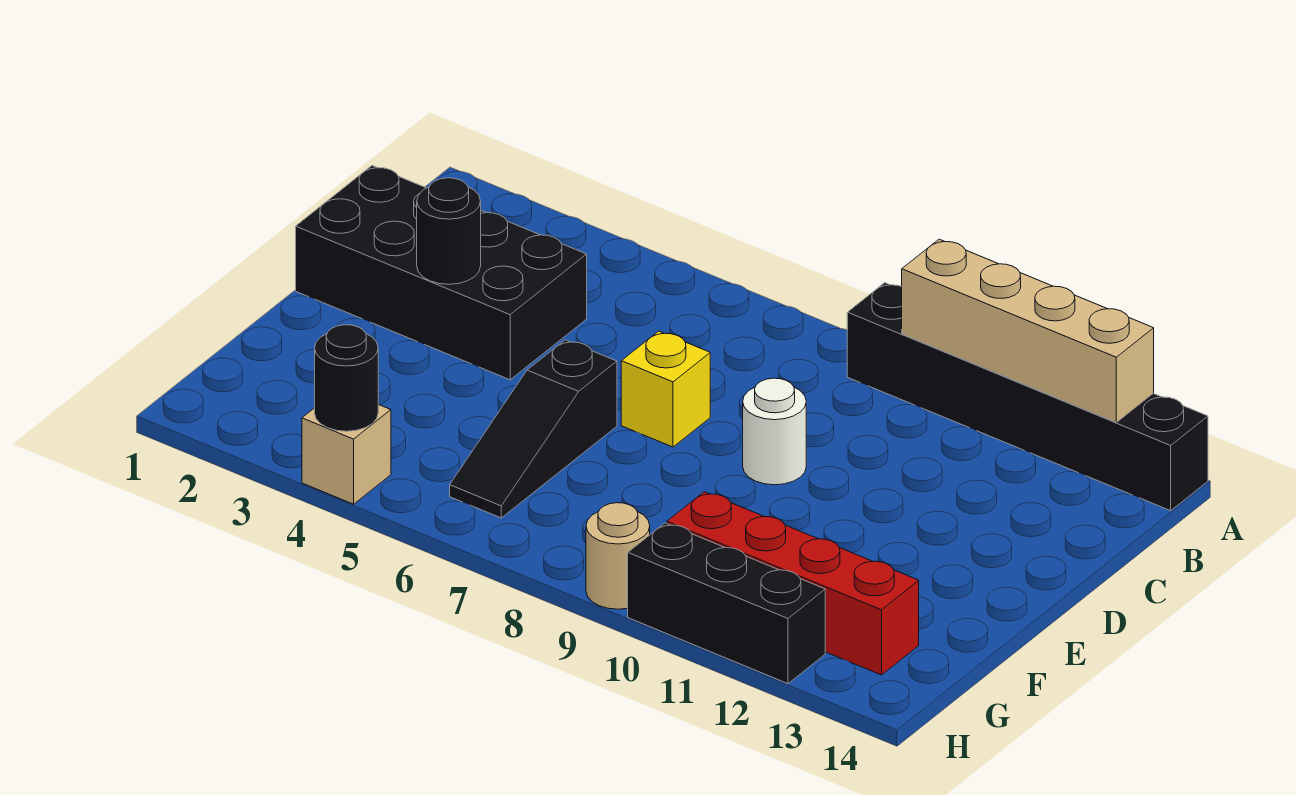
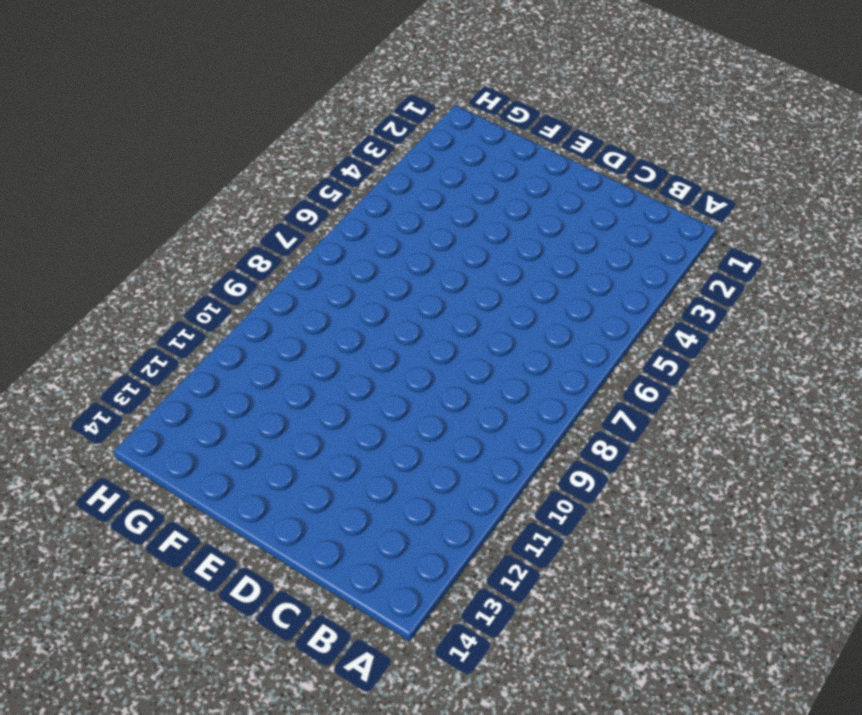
none -> black brick A9:A14 level 1
none -> black brick C1:D4 level 1
none -> yellow brick D7 level 1

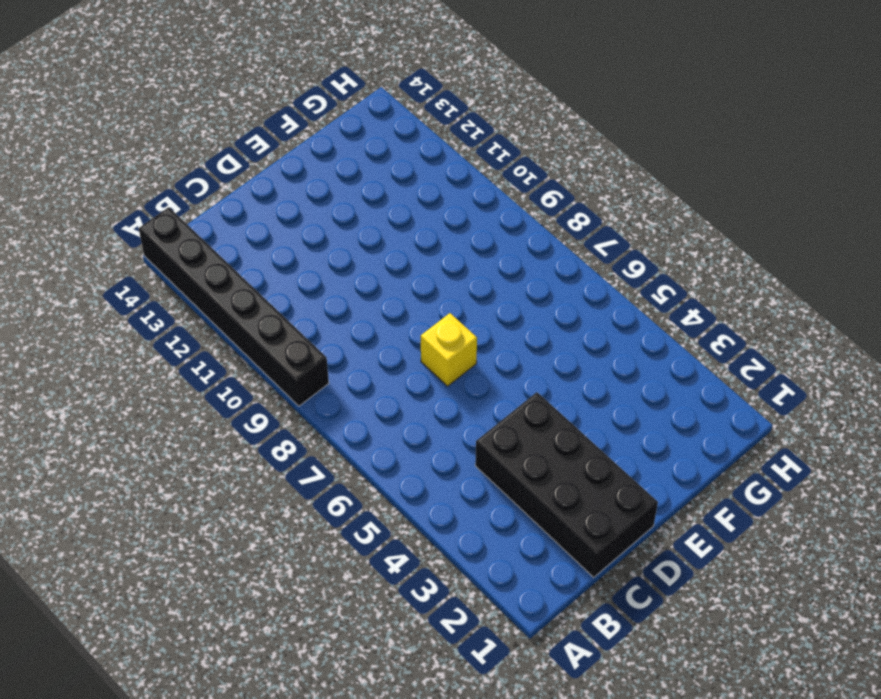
none -> white round brick D9 level 1
none -> black slope E6:G6 level 1 top E
none -> red brick G10:G13 level 1

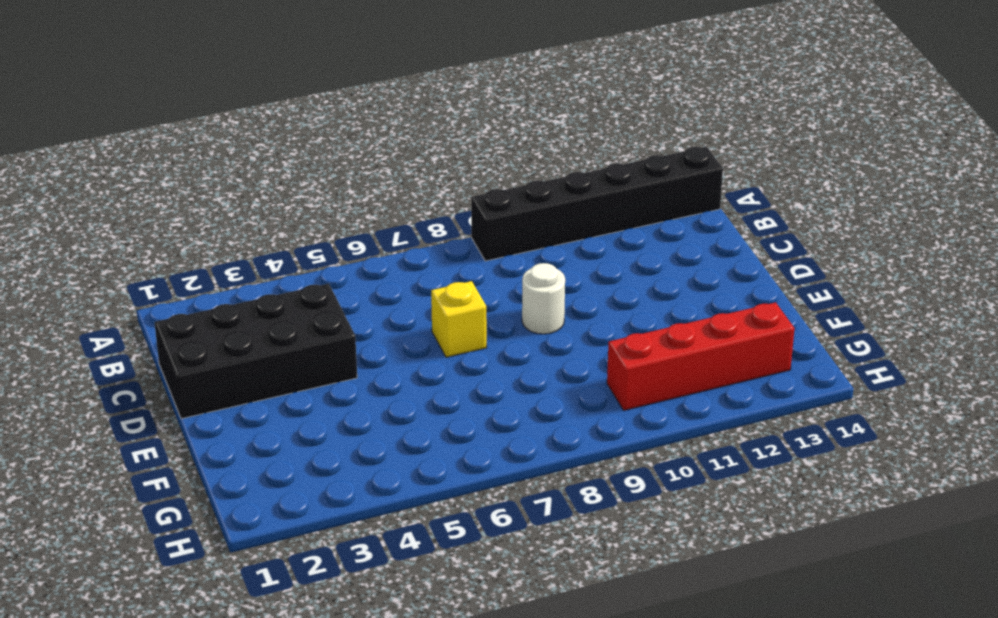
none -> black slope E6:G6 level 1 top E
none -> tan brick H4 level 1
none -> tan round brick H9 level 1

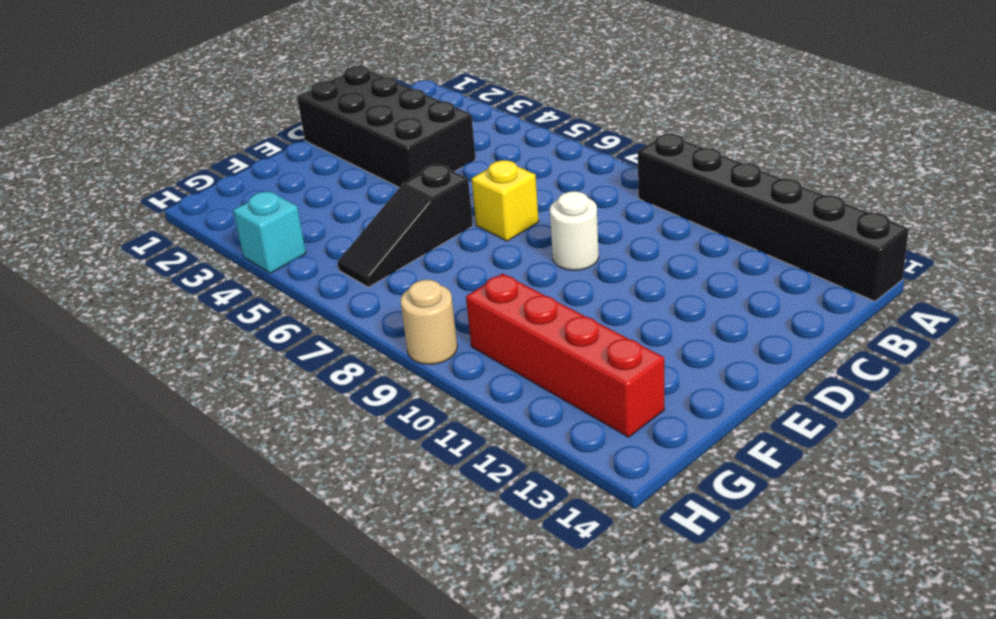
cyan brick H4 level 1 -> tan brick H4 level 1
none -> black brick H10:H12 level 1
none -> tan brick A10:A13 level 2
none -> black round brick D3 level 2

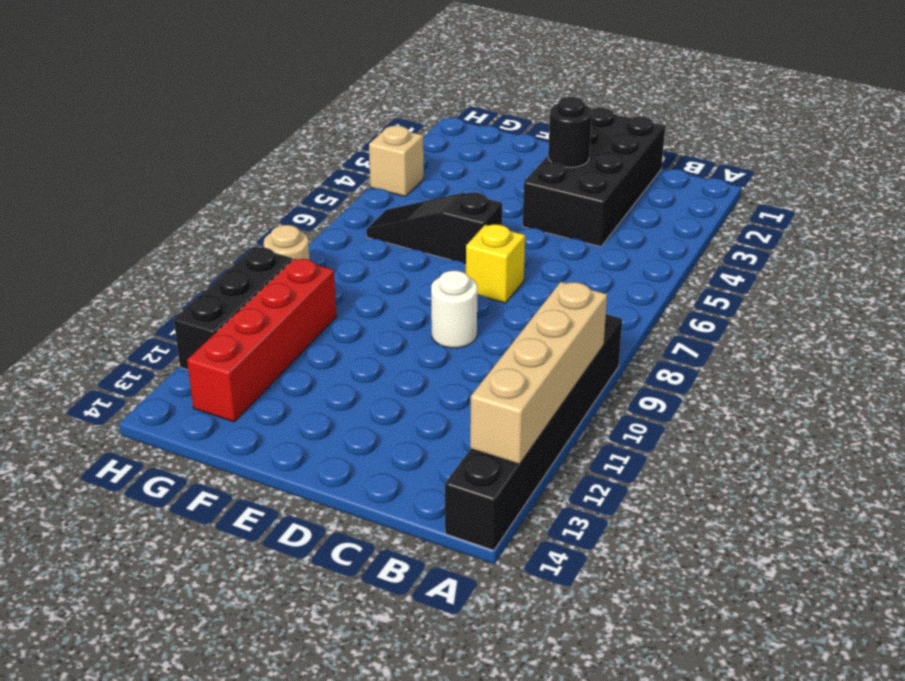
none -> black round brick H4 level 2

